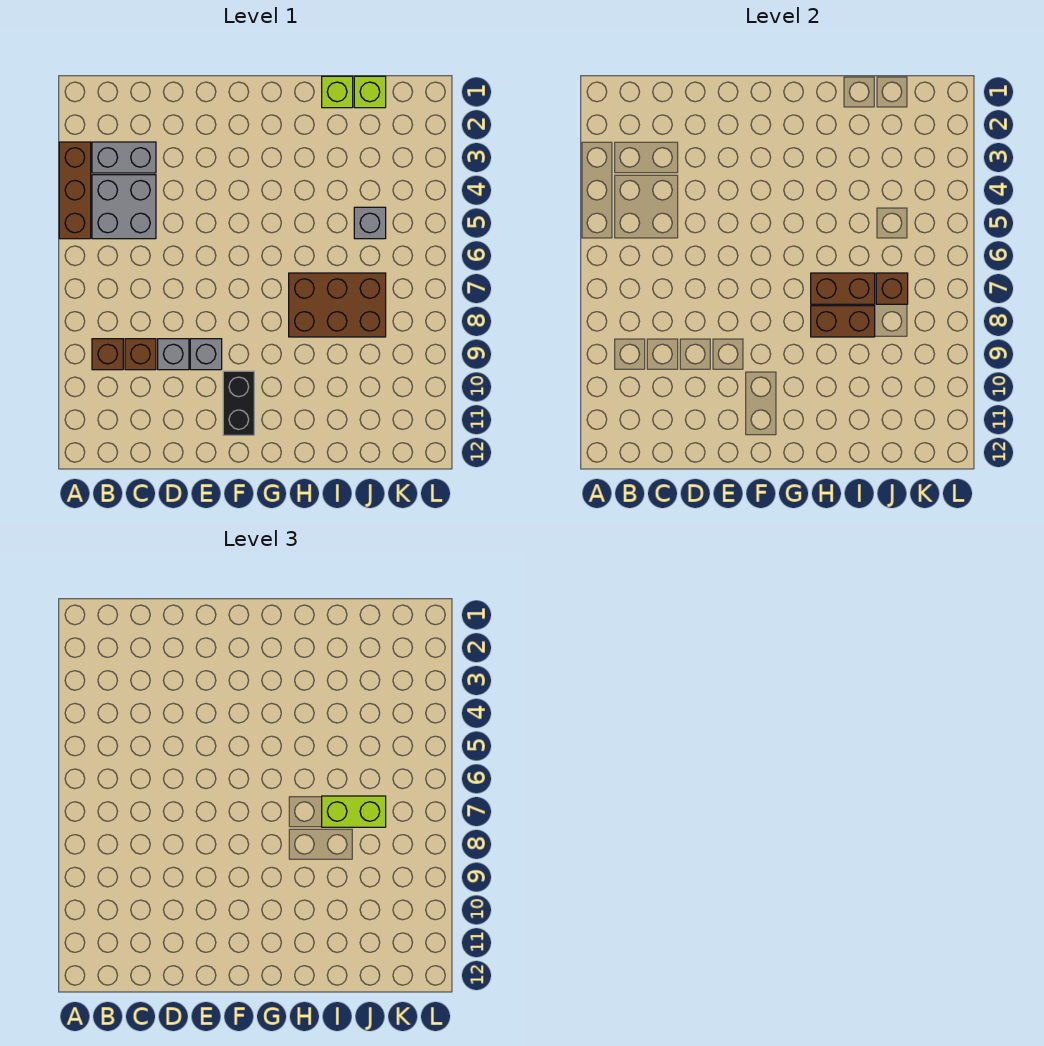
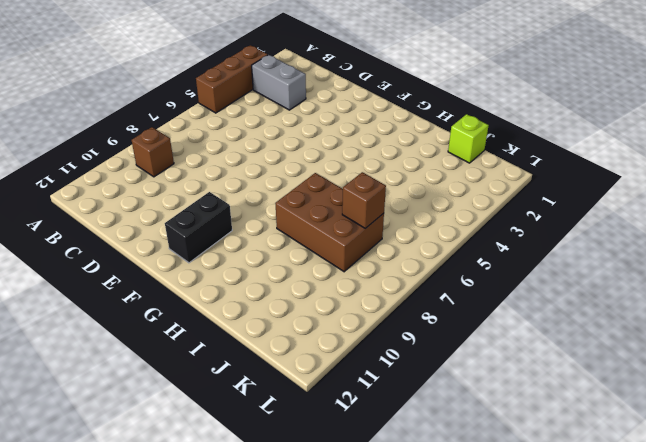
none -> grey brick B4:C5 level 1
none -> brown brick C9 level 1
none -> grey brick D9 level 1

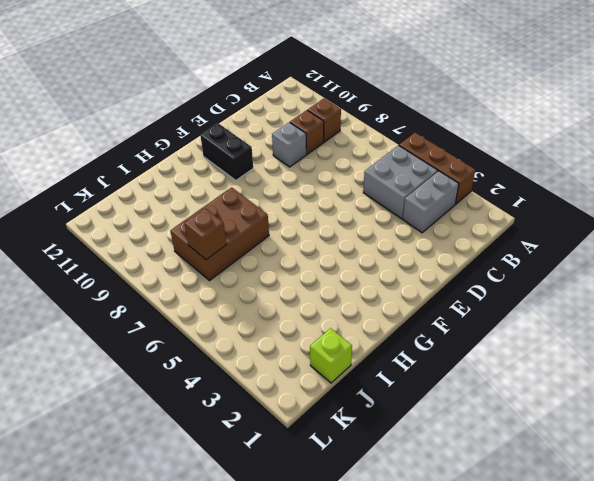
none -> grey brick E9 level 1
none -> lime brick I1 level 1
none -> grey brick J5 level 1

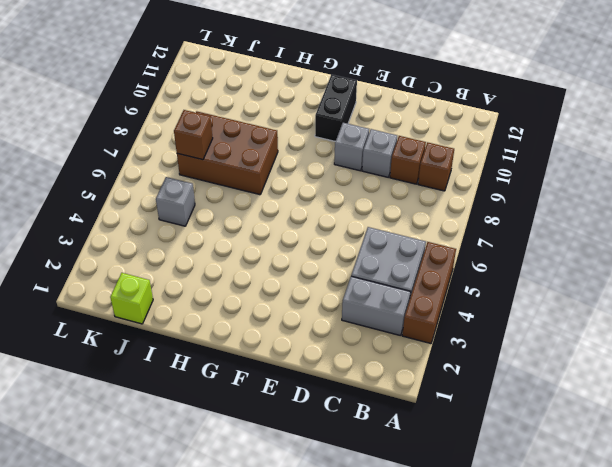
none -> lime brick I1 level 1
none -> brown brick H7:I7 level 2
none -> brown brick H8:I8 level 2

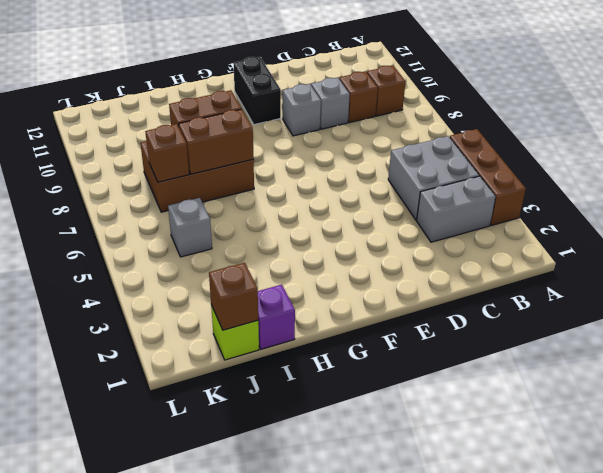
purple brick I1 level 1 -> lime brick I1 level 1
brown brick J1 level 2 -> none
none -> lime brick I7:J7 level 3

